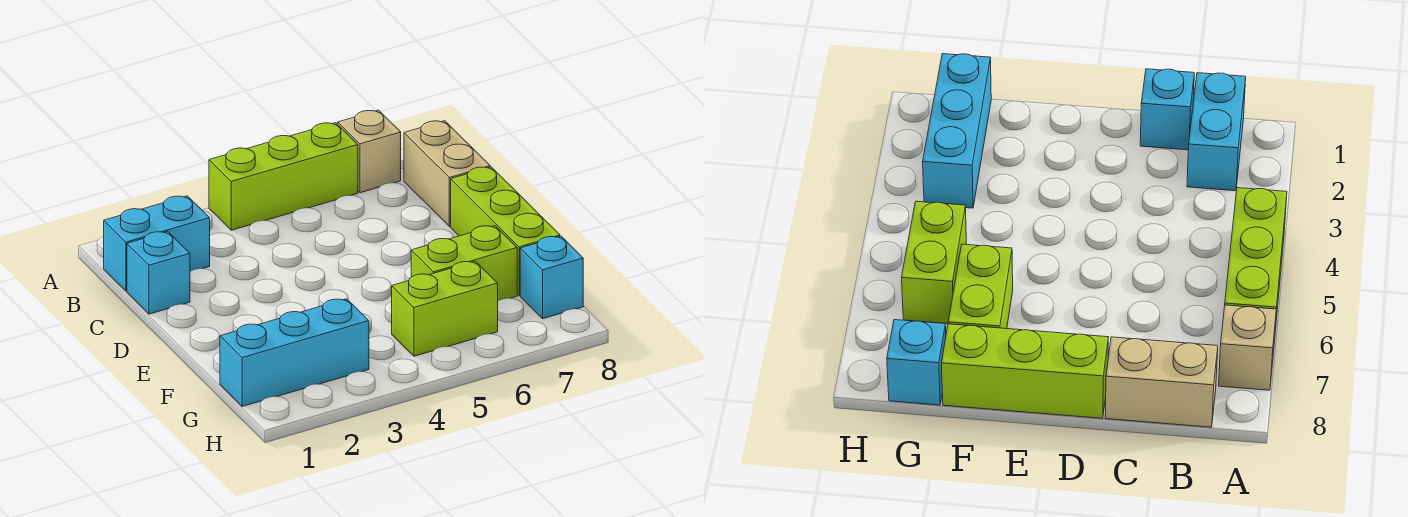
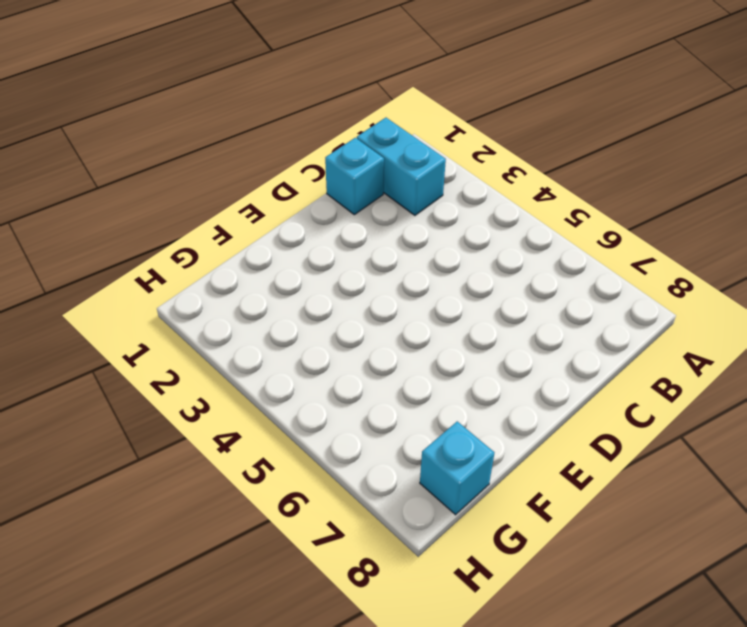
none -> lime brick A4:A6 level 1
none -> tan brick A7 level 1

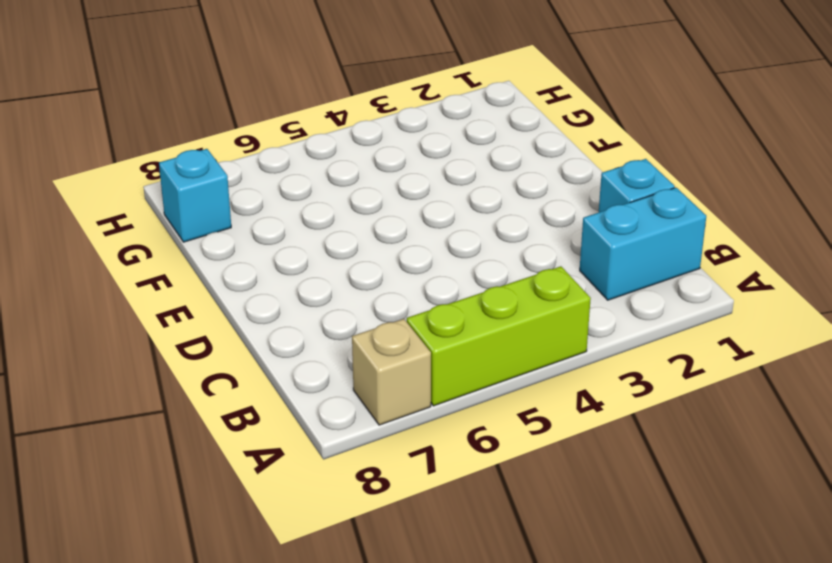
none -> tan brick B8:C8 level 1
none -> lime brick D8:F8 level 1

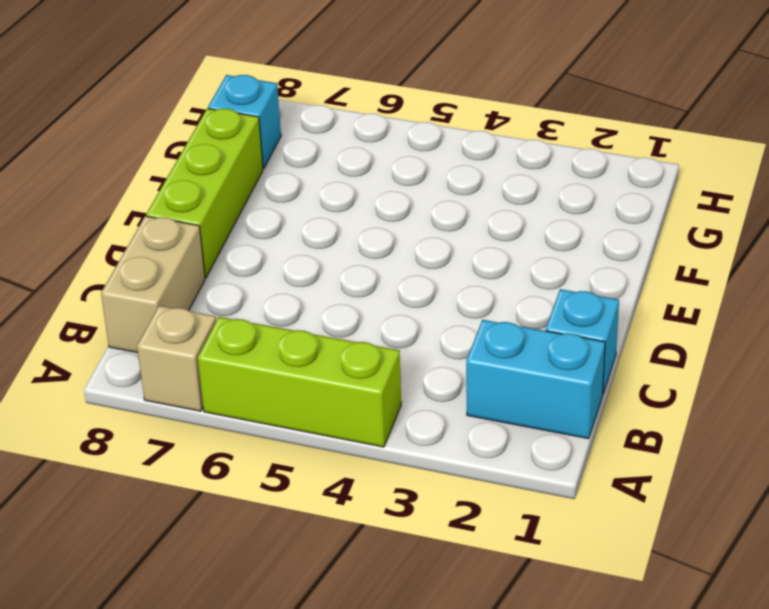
none -> lime brick F6:F7 level 1
none -> cyan brick G1:G3 level 1

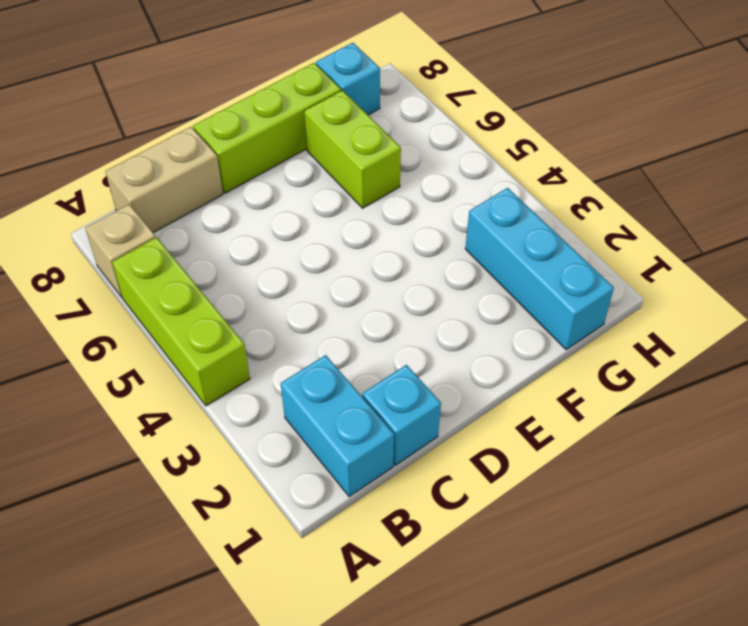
none -> lime brick G5:G6 level 1

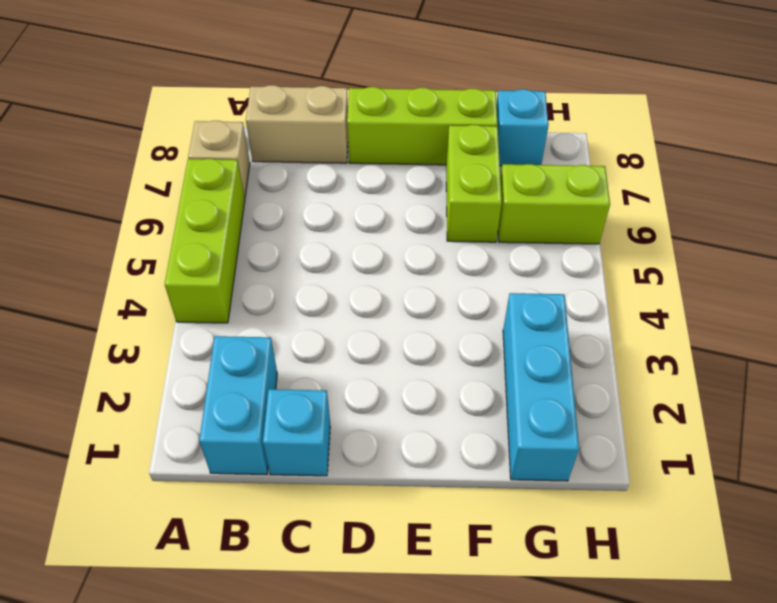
lime brick G6:H6 level 1 -> lime brick G5:G6 level 1

